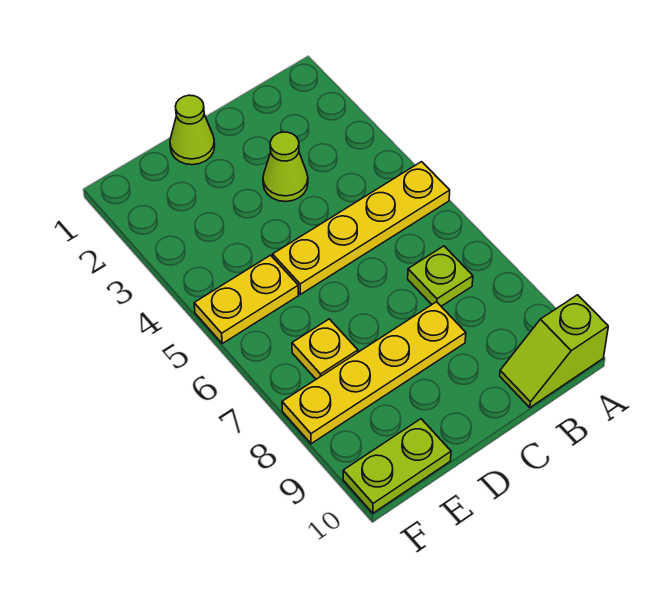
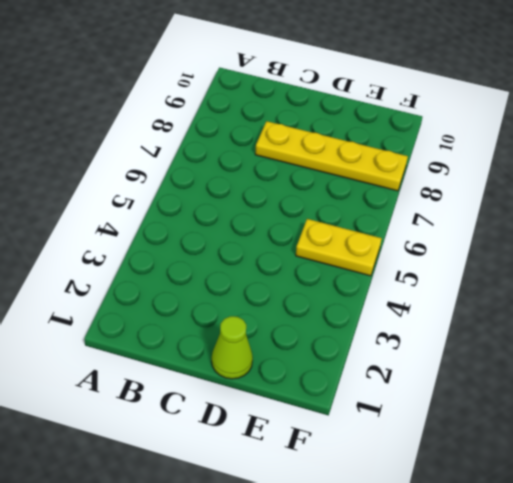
none -> yellow plate A5:D5 level 1
none -> lime slope A10:B10 level 1 top A

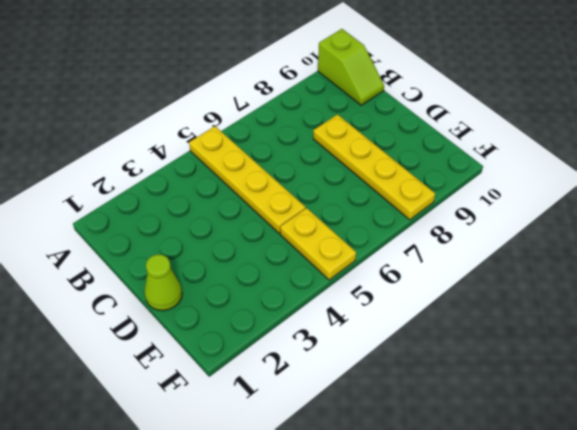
none -> lime plate B7 level 1
none -> lime cone C3 level 1

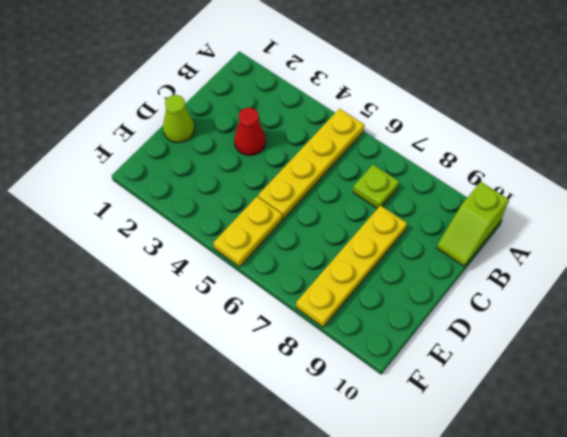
red cone C3 level 1 -> lime cone C3 level 1
none -> yellow plate E7 level 1
none -> lime plate E10:F10 level 1

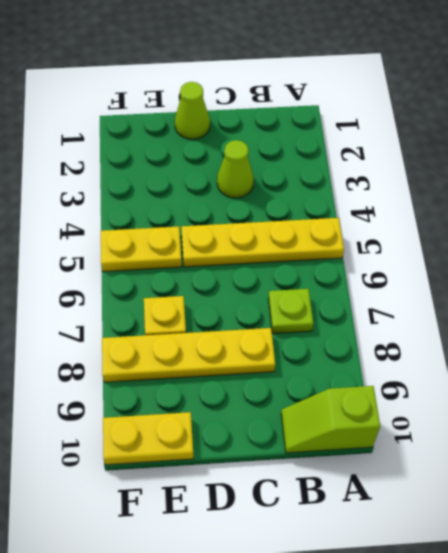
yellow plate E10:F10 level 1 -> lime plate E10:F10 level 1

